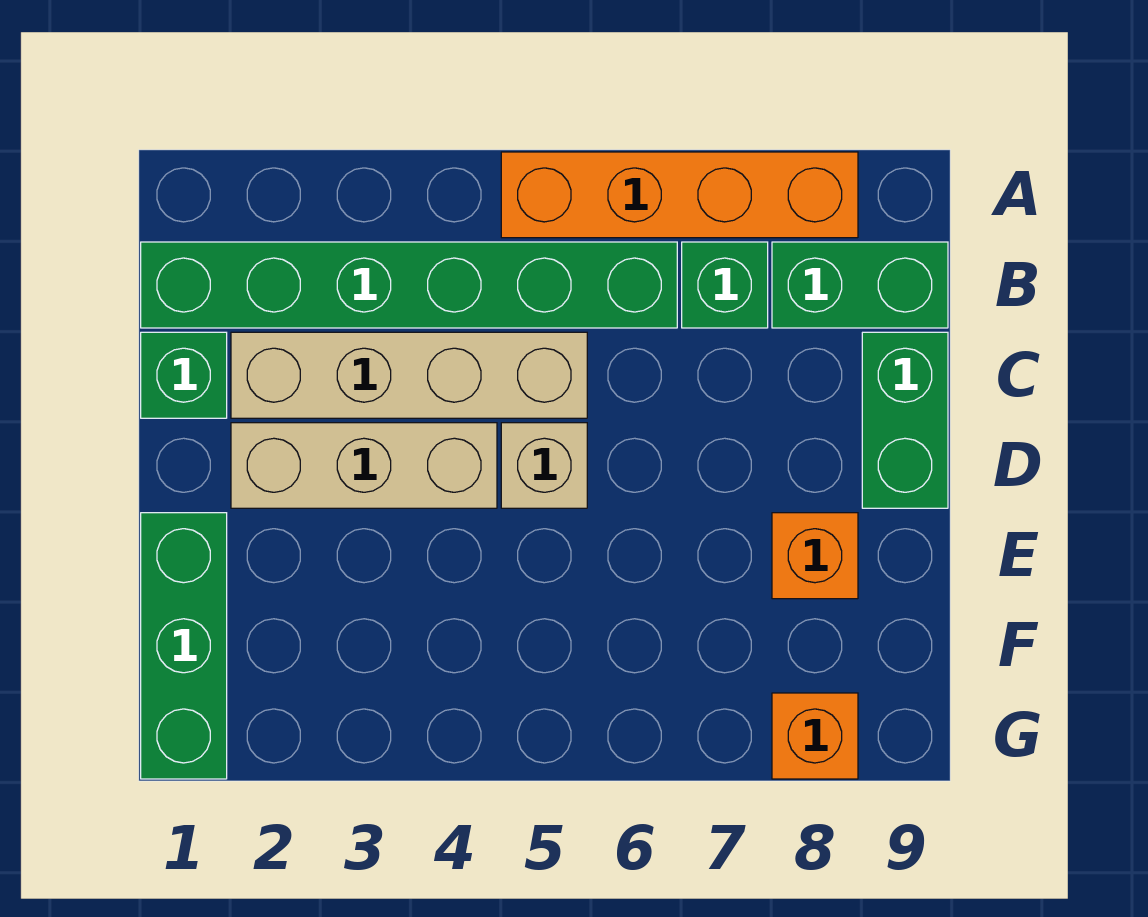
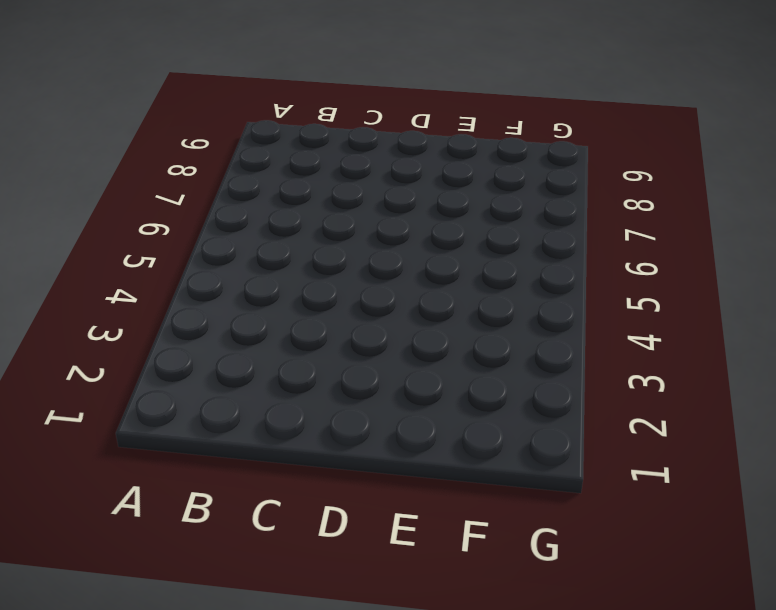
none -> orange brick A5:A8 level 1
none -> green brick B1:B6 level 1
none -> green brick B7 level 1

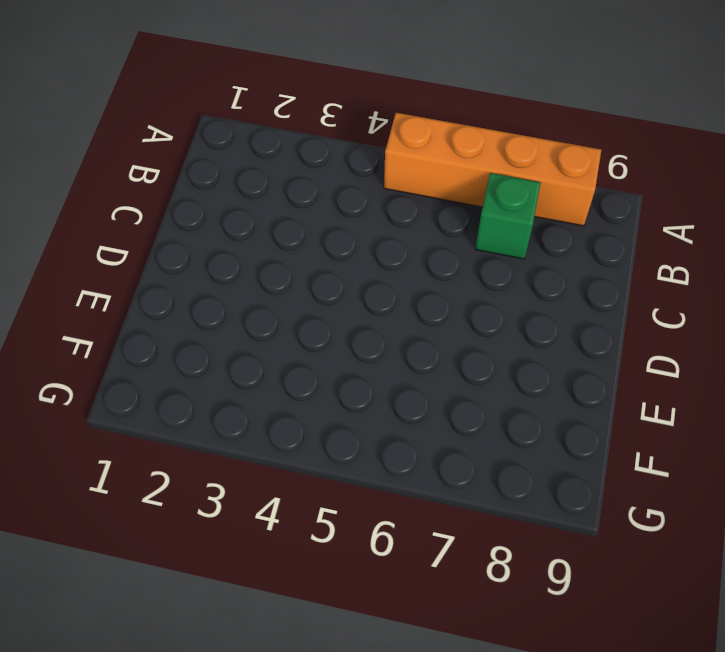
none -> green brick B1:B6 level 1
none -> green brick B8:B9 level 1
none -> green brick C1 level 1

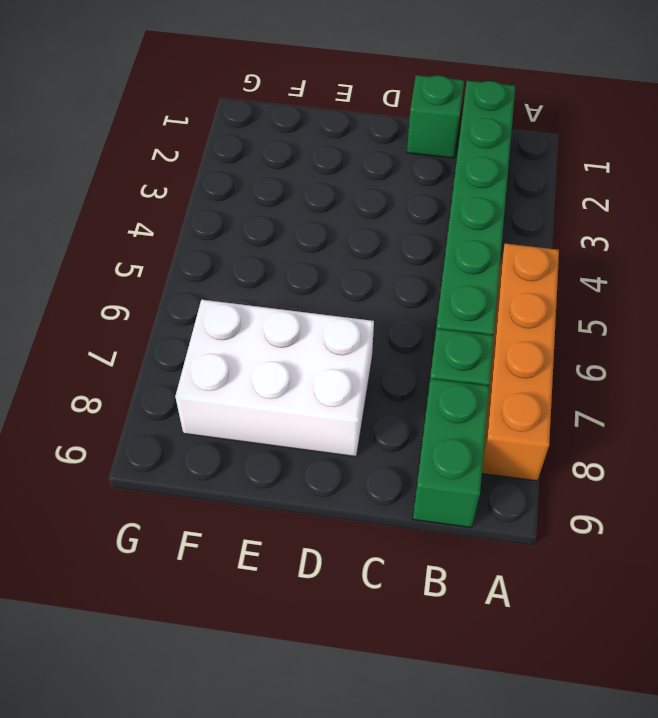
white brick D7:F8 level 1 -> orange brick E8 level 1
none -> tan brick C2:C5 level 1
none -> green brick C9:D9 level 1
none -> tan brick D2:D4 level 1

